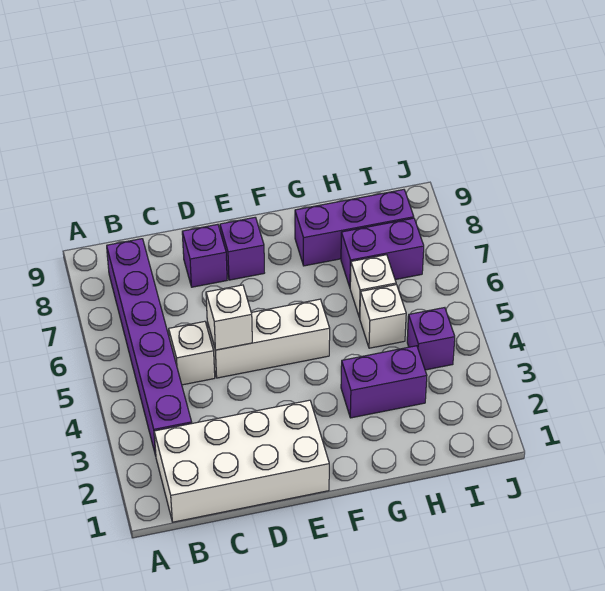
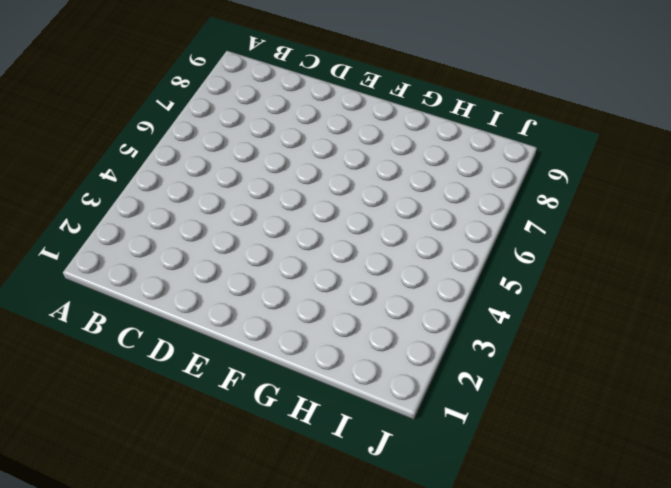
none -> white brick B1:E2 level 1
none -> purple brick B3:B8 level 1
none -> white brick C5 level 1

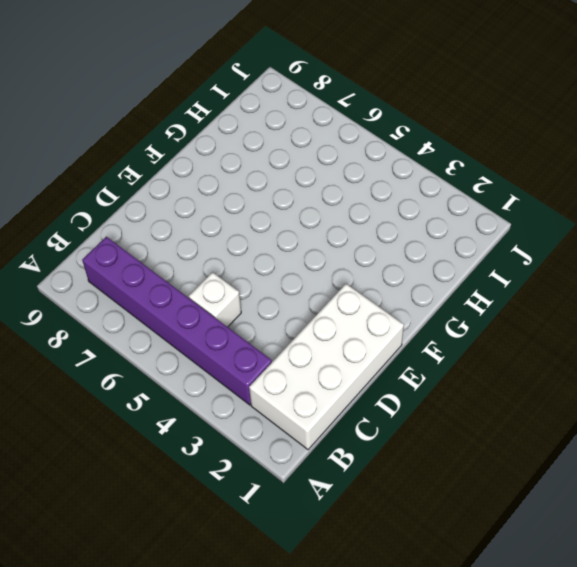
none -> white brick D5:F5 level 1
none -> purple brick D8 level 1
none -> purple brick E8 level 1

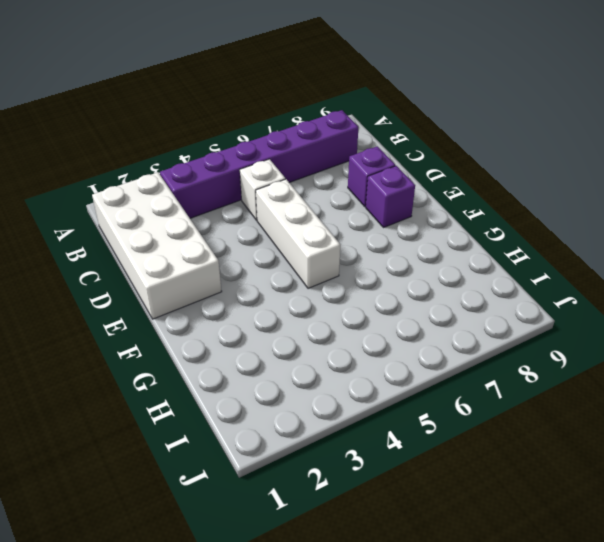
none -> purple brick G3:H3 level 1
none -> purple brick G8:I8 level 1
none -> white brick H5 level 1

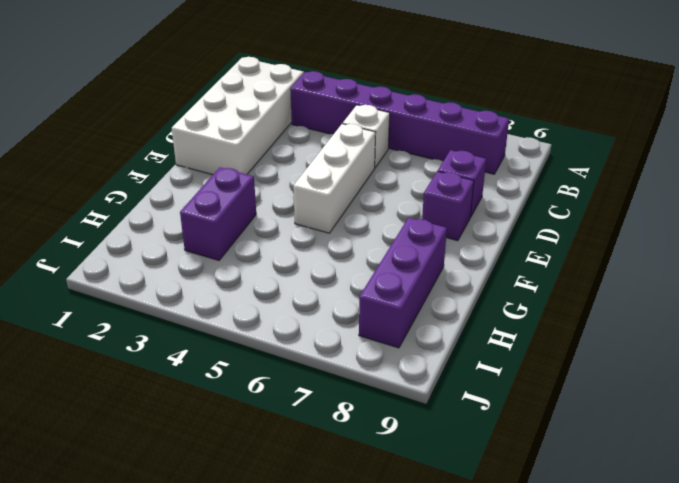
none -> white brick H5 level 1
none -> white brick H6 level 1
none -> purple brick H7:I7 level 1

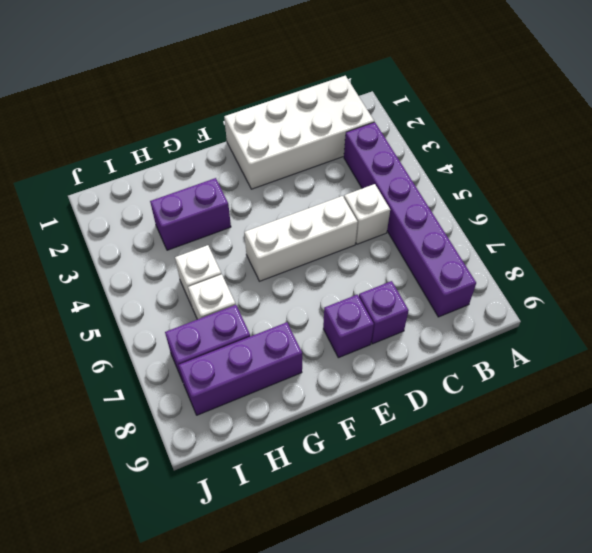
none -> purple brick I4 level 1
none -> white brick D5 level 2

